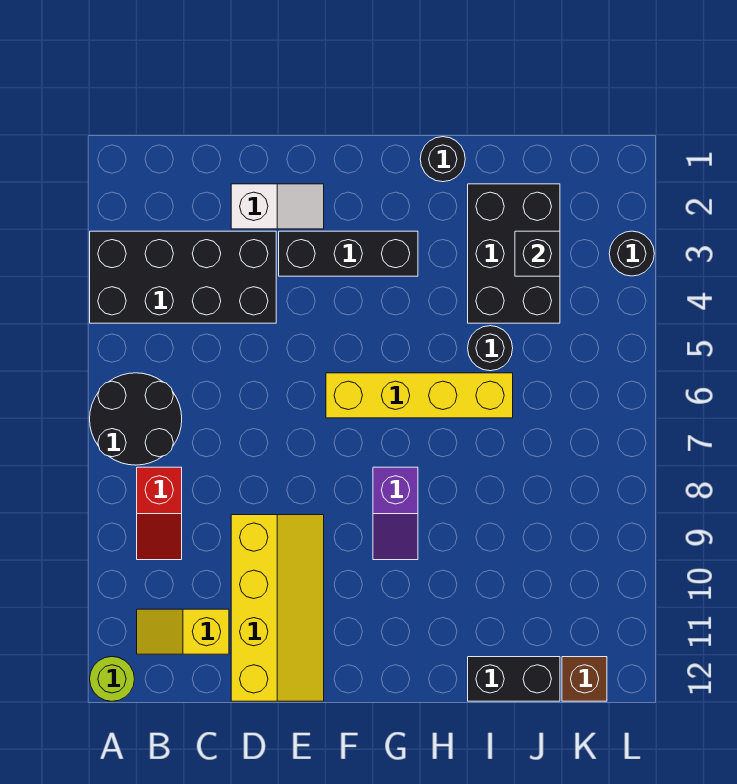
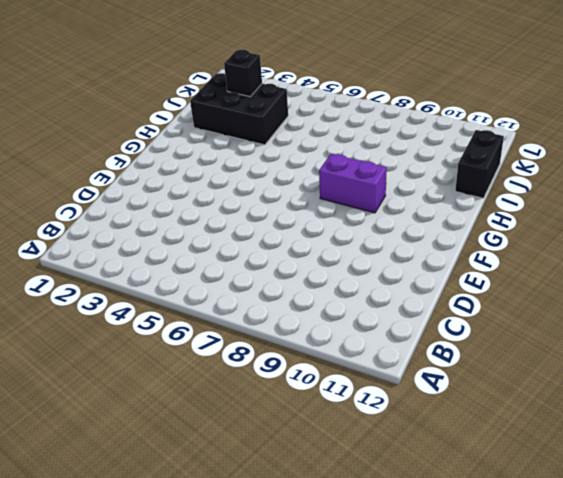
purple brick G8:G9 level 1 -> purple slope G8:G9 level 1 top 8
none -> black brick A3:D4 level 1
none -> black round brick A6:B7 level 1
none -> lime round brick A12 level 1

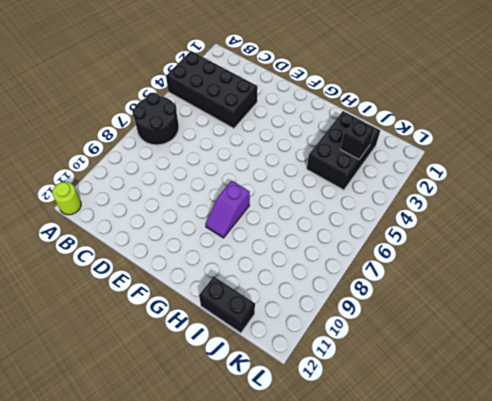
none -> red slope B8:B9 level 1 top 8
none -> yellow slope B11:C11 level 1 top C
none -> white slope D2:E2 level 1 top D

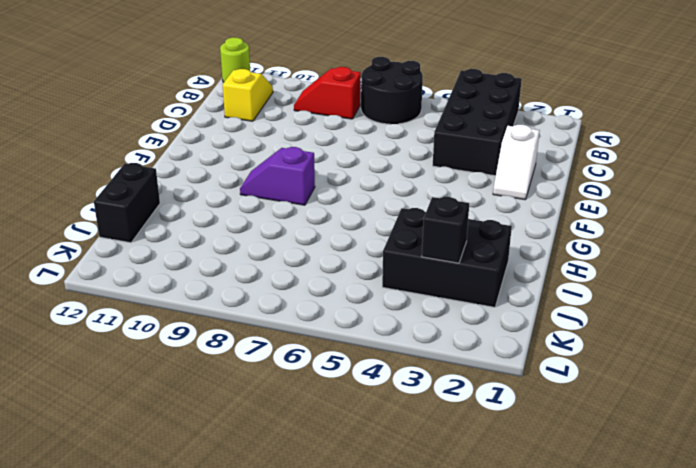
none -> yellow slope D9:E12 level 1 top D
none -> black brick E3:G3 level 1
none -> yellow brick F6:I6 level 1

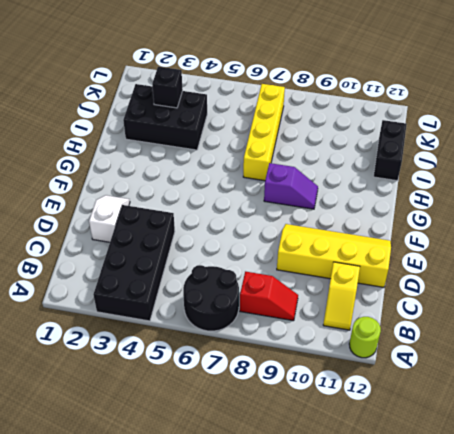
yellow brick H7:K7 level 1 -> yellow brick F6:I6 level 1
none -> black brick E3:G3 level 1
none -> black round brick H1 level 1
none -> black round brick I5 level 1

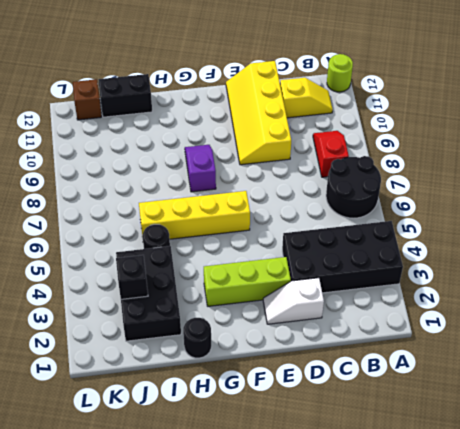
lime brick E3:G3 level 1 -> black brick E3:G3 level 1
none -> black round brick L3 level 1

